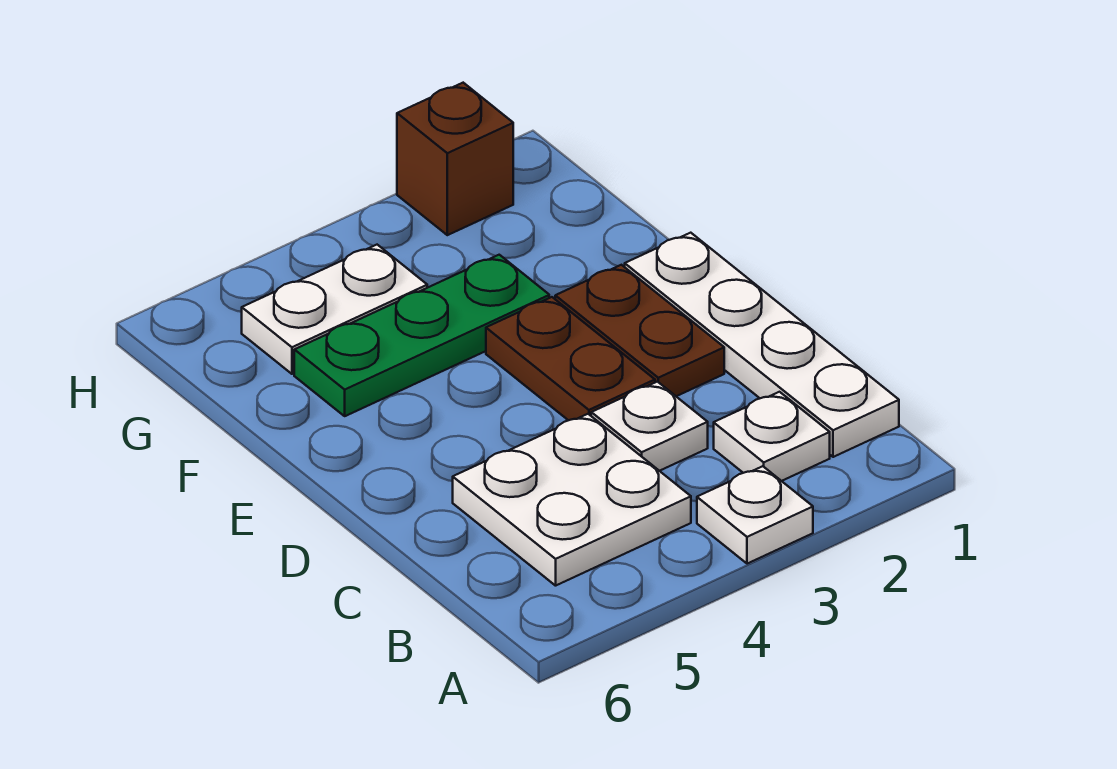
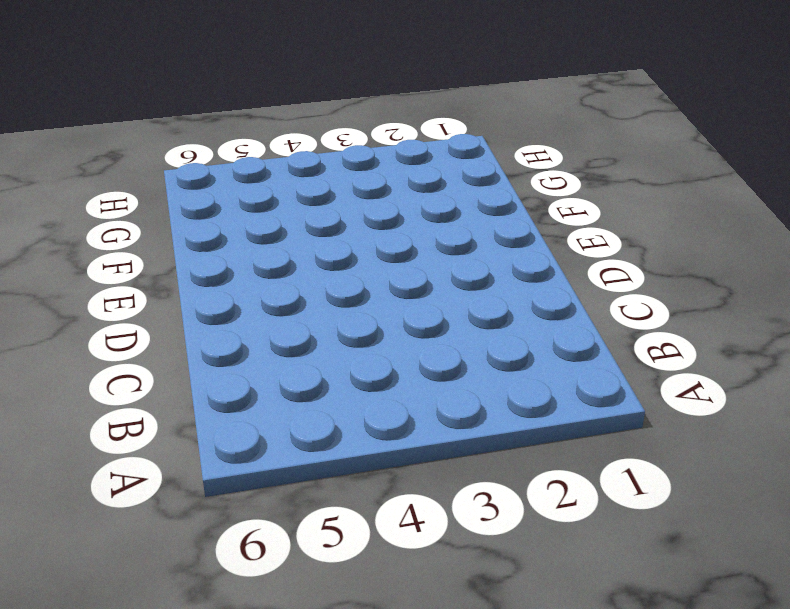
none -> white plate A3 level 1
none -> white plate B1:E1 level 1

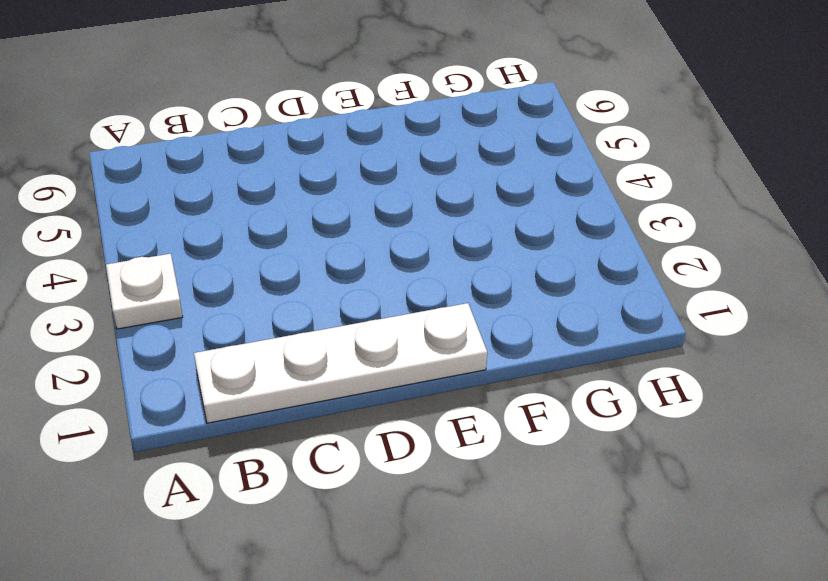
none -> white plate B2 level 1
none -> white plate B4:C5 level 1

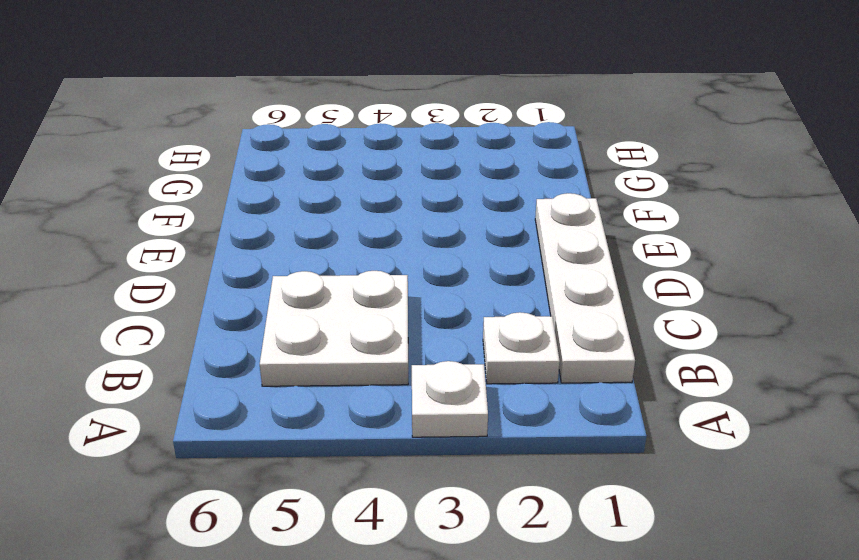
none -> white plate C3 level 1
none -> brown plate D2:E2 level 1

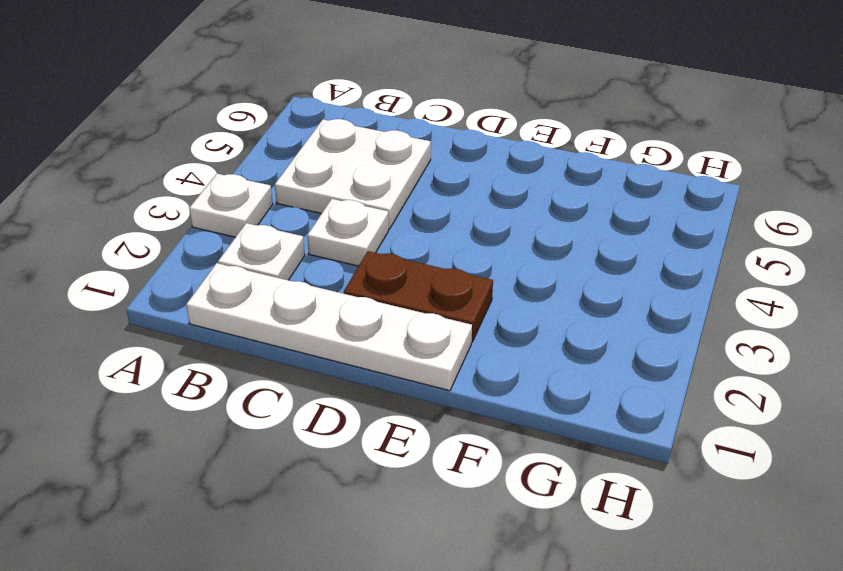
none -> brown plate D3:E3 level 1
none -> green plate F3:F5 level 1

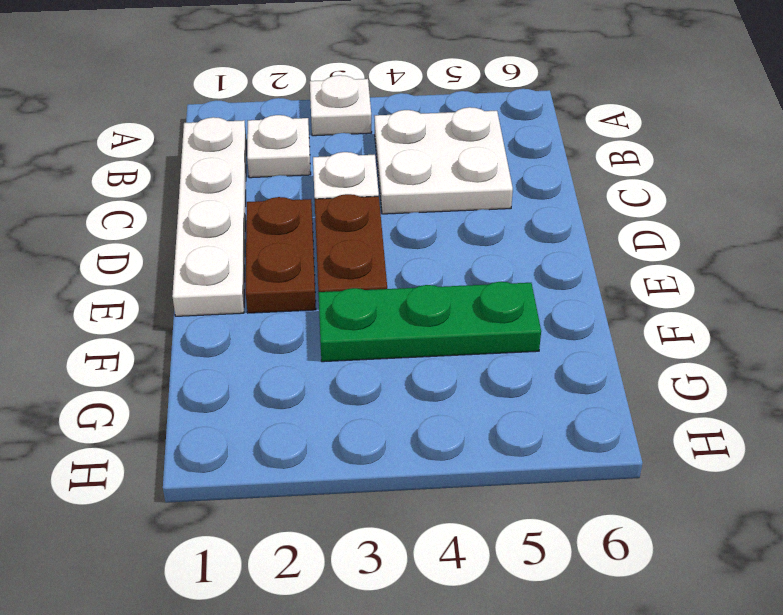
none -> white plate G4:G5 level 1
none -> brown brick H2 level 1

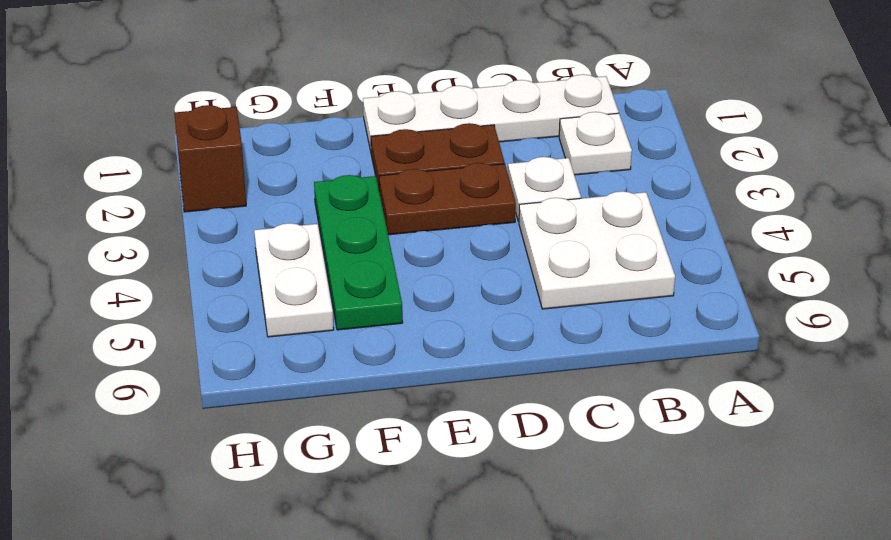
none -> white plate A3 level 1

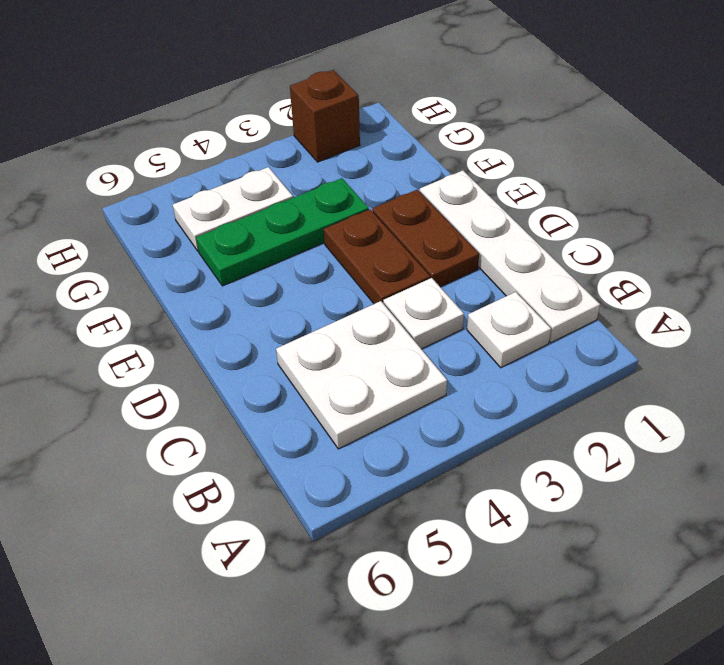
none -> white plate A3 level 1

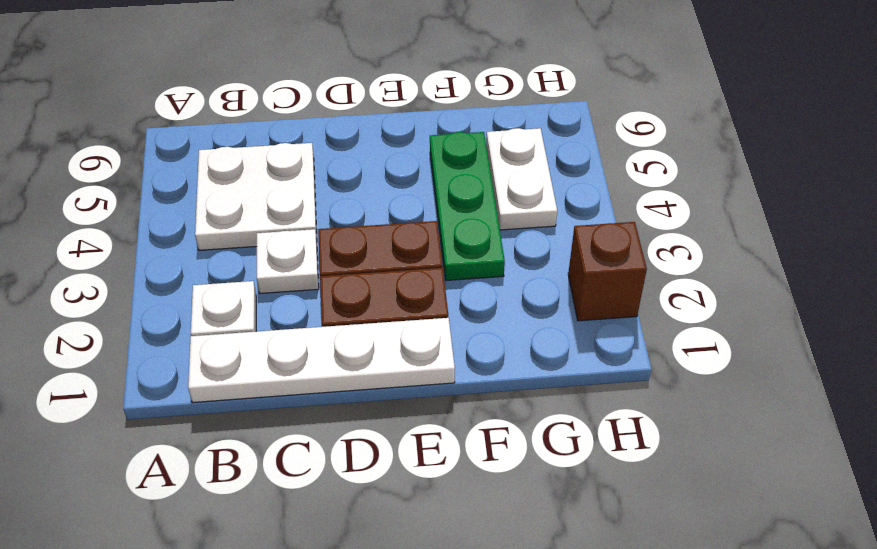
none -> white plate A3 level 1

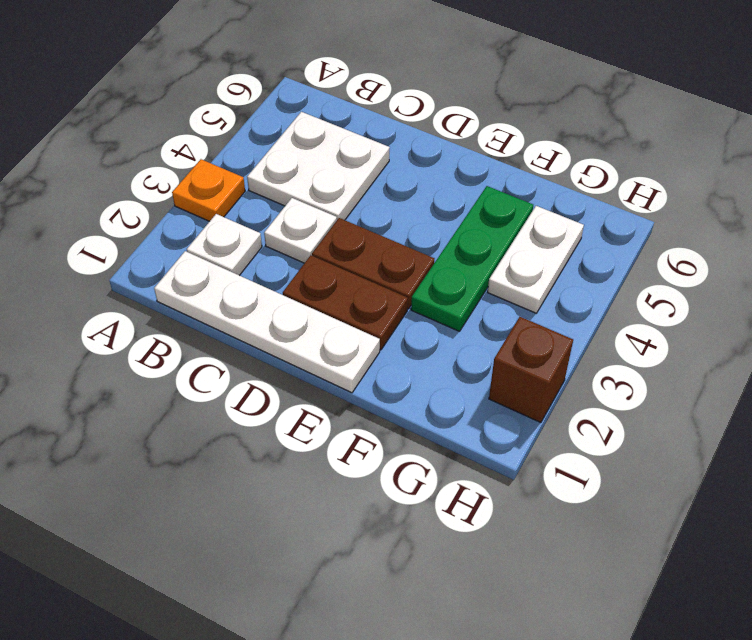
orange plate A3 level 1 -> white plate A3 level 1

